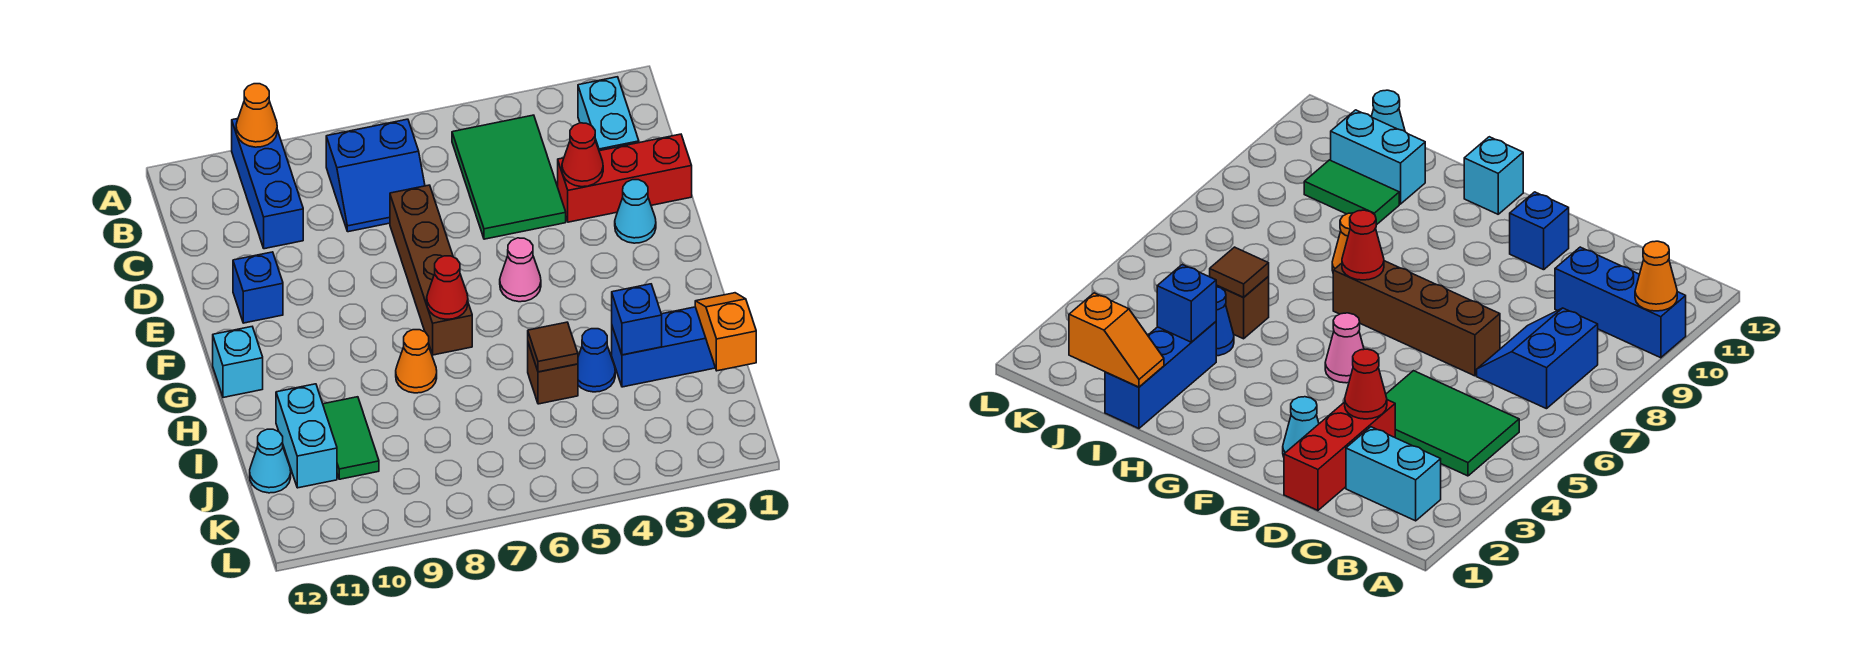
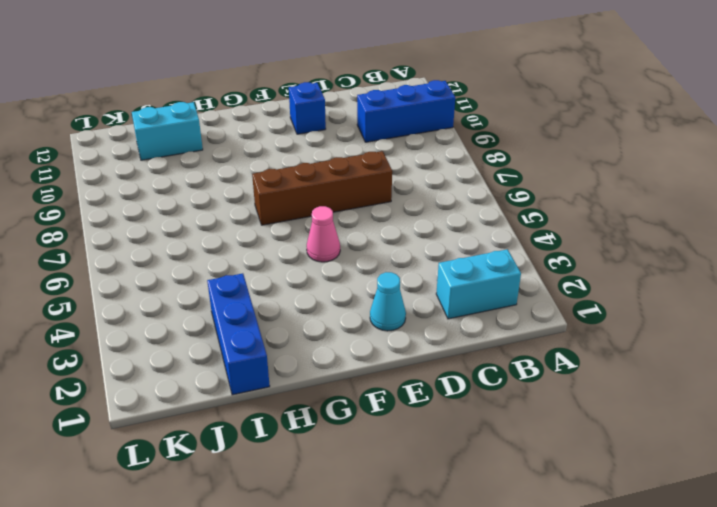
none -> green tile B4:D5 level 1
none -> blue slope B7:C8 level 1 top B
none -> red brick D1:D3 level 1

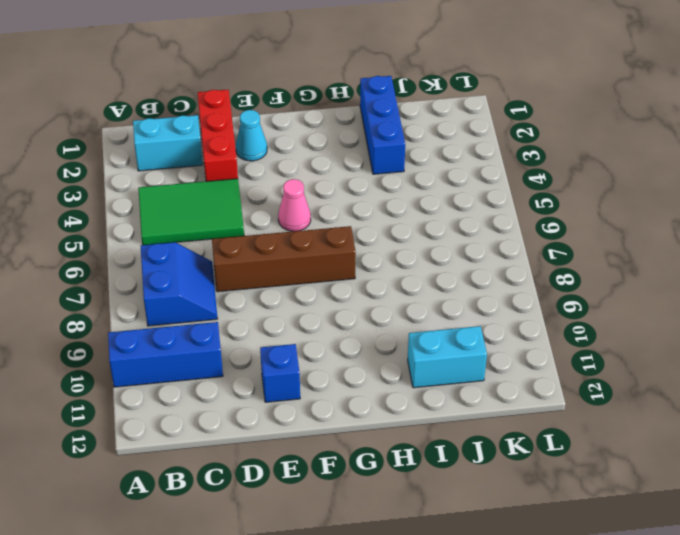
none -> cyan brick G12 level 1
none -> orange cone H8 level 1
none -> blue cone I4 level 1

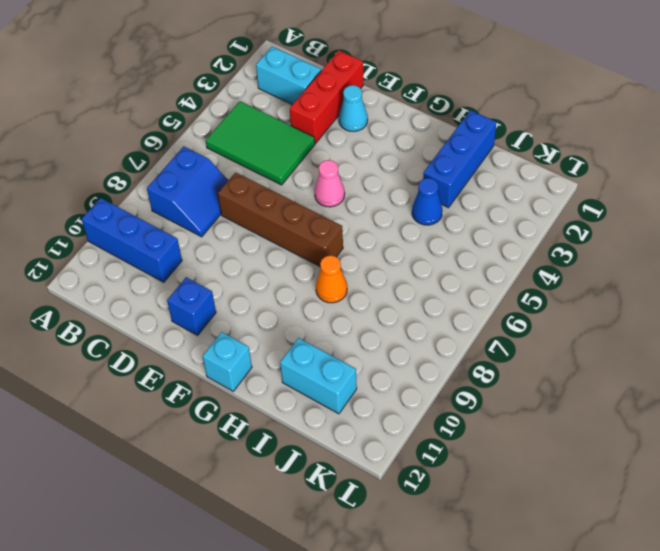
none -> brown brick I5 level 1
none -> green tile I10:J10 level 1
none -> cyan cone J12 level 1

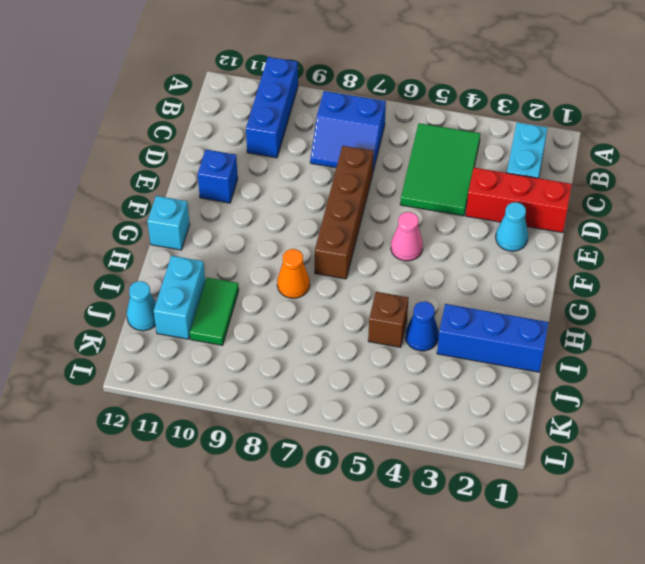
none -> orange cone A10 level 2
none -> red cone D3 level 2
none -> red cone G7 level 2

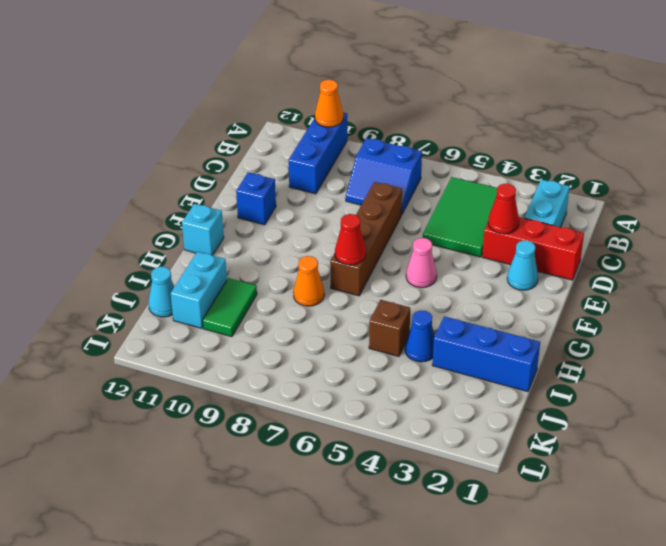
none -> orange slope I1:J1 level 2 top J
none -> blue brick I3 level 2
none -> brown tile I5 level 2

